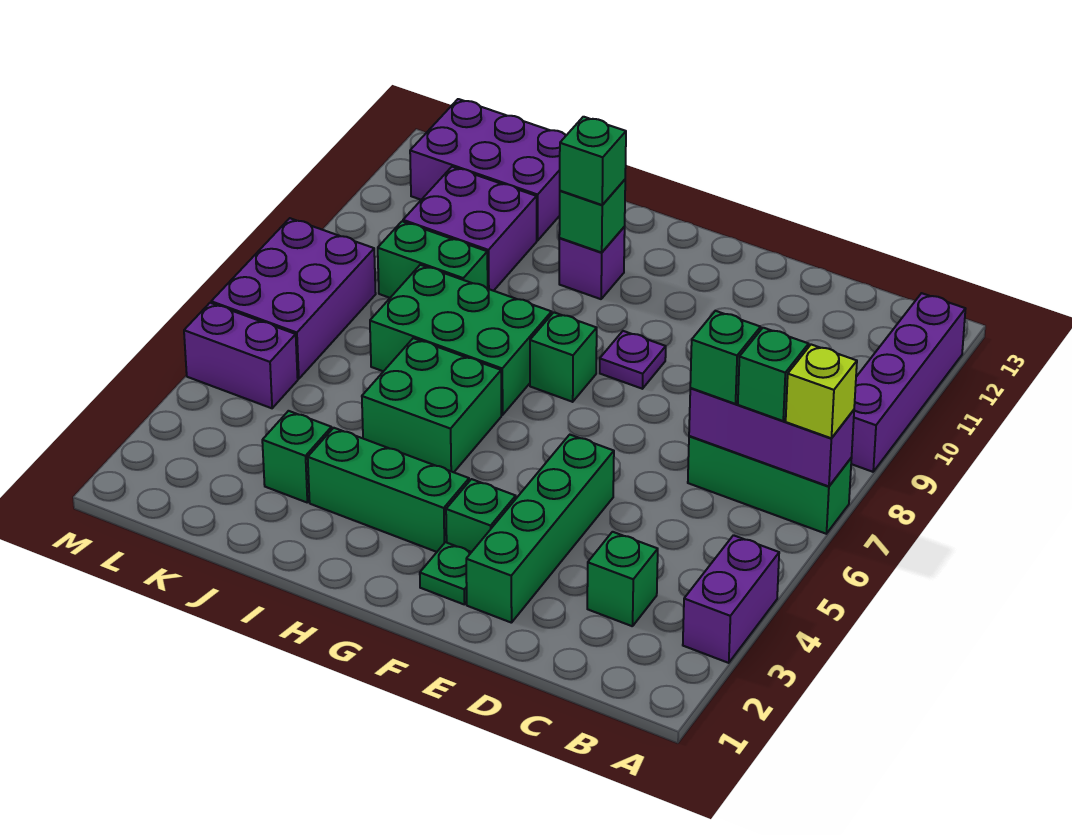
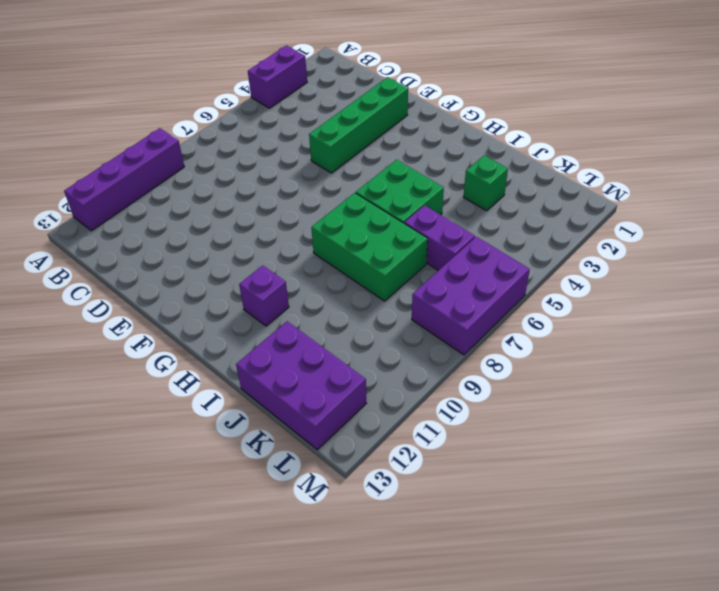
purple brick J6:K6 level 1 -> purple brick L5:M5 level 1
none -> green brick A7:C7 level 1
none -> green brick C3 level 1
none -> green plate F2 level 1

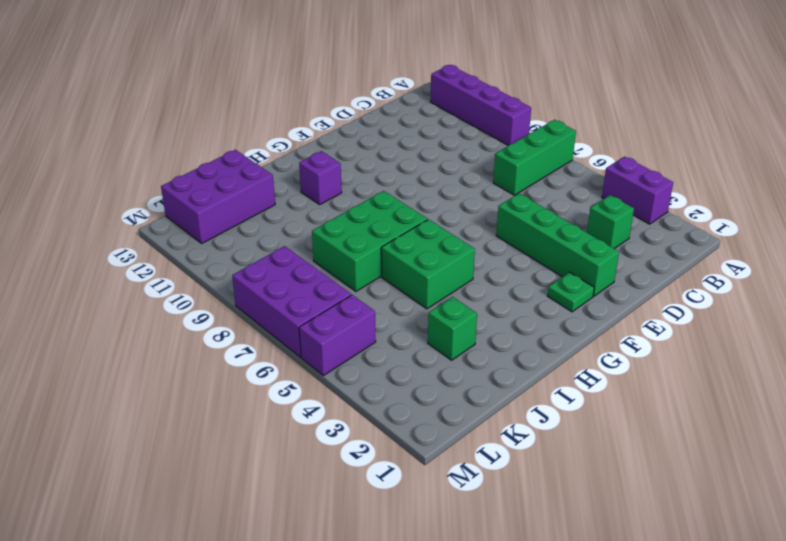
none -> green brick F3 level 1
none -> purple plate F9 level 1
none -> green brick G3:I3 level 1

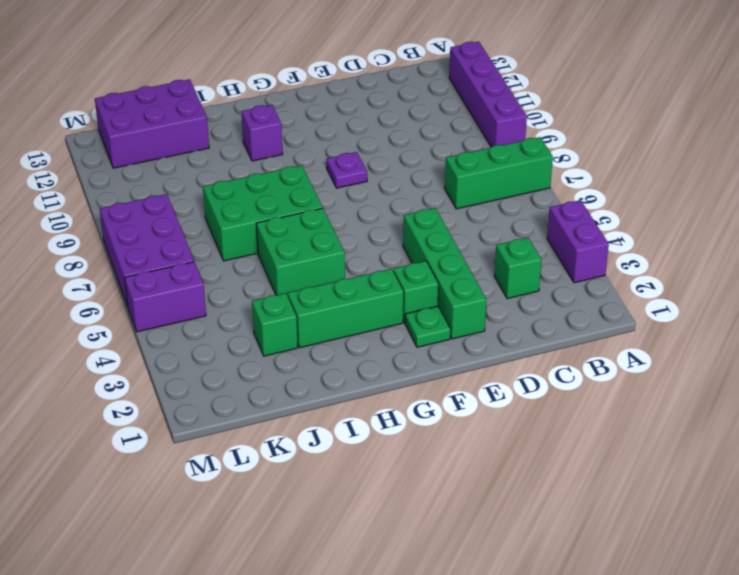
none -> green brick G8 level 1
none -> green brick J9:K9 level 1
none -> purple brick J10:K11 level 1

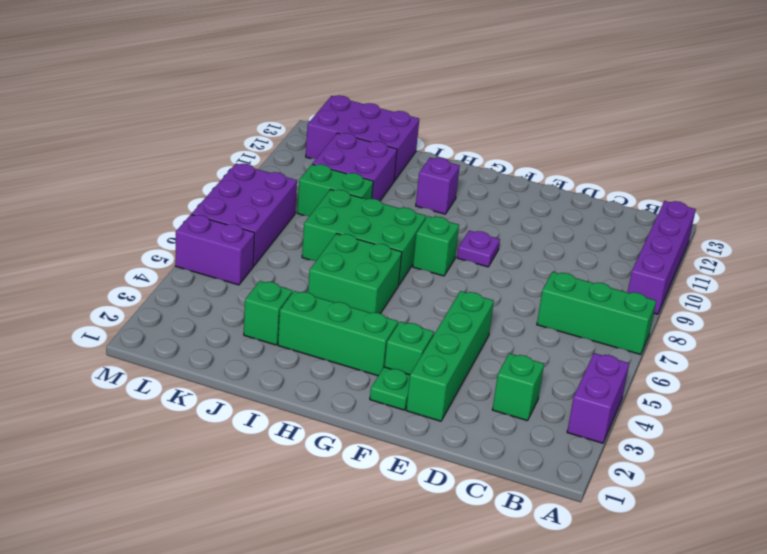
none -> purple brick A7:C7 level 2
none -> green brick H11 level 2
none -> lime brick A7 level 3

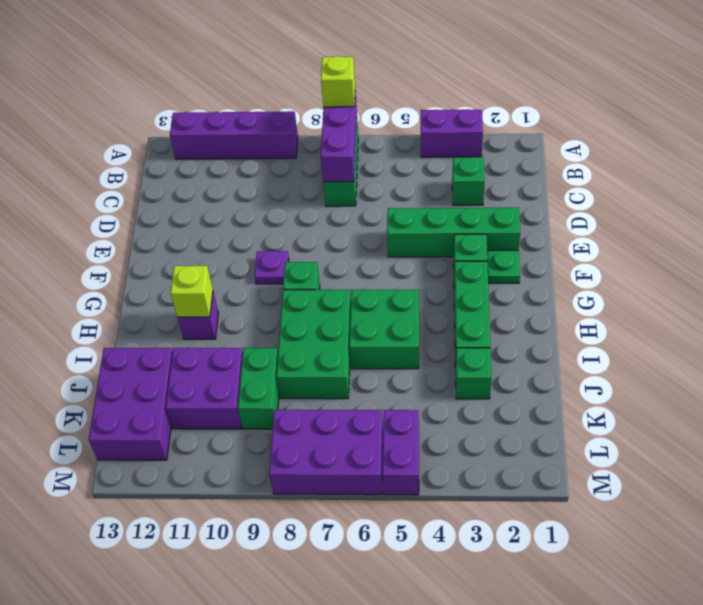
lime brick H11 level 2 -> green brick H11 level 2
none -> green brick B7 level 3
none -> green brick C7 level 3
none -> green brick H11 level 3

